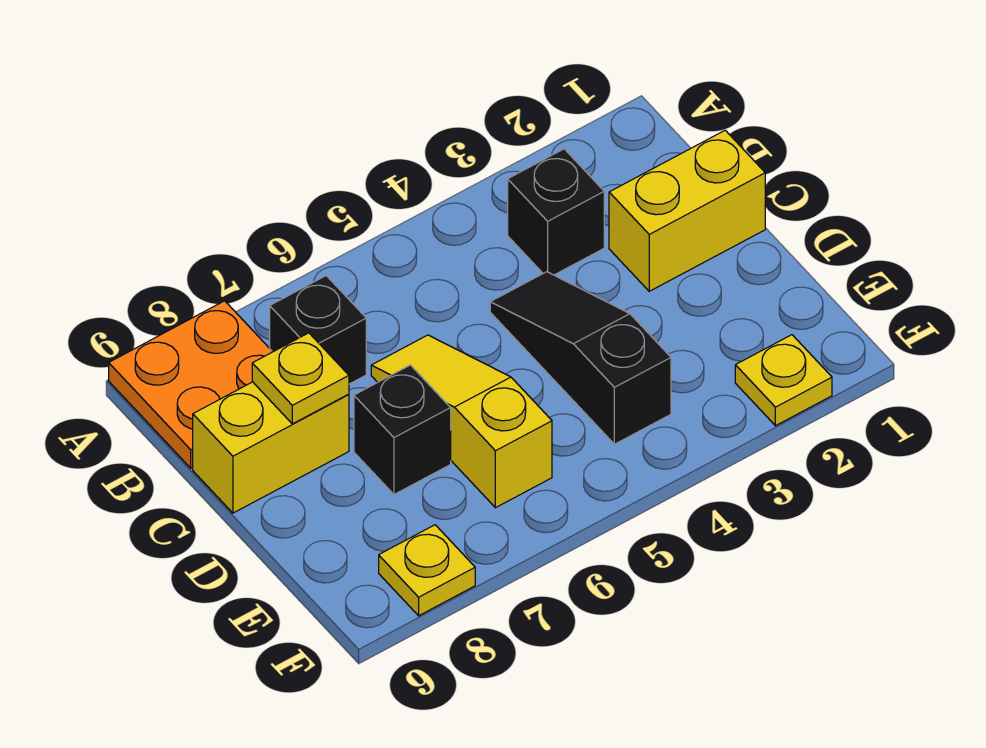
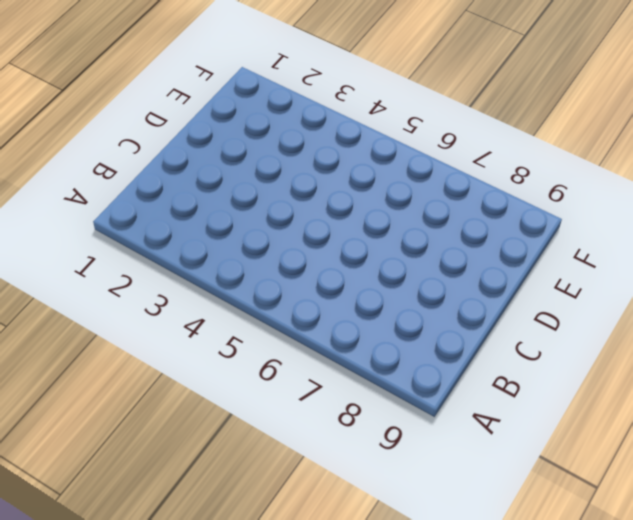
none -> orange plate A8:B9 level 1
none -> black brick B3 level 1

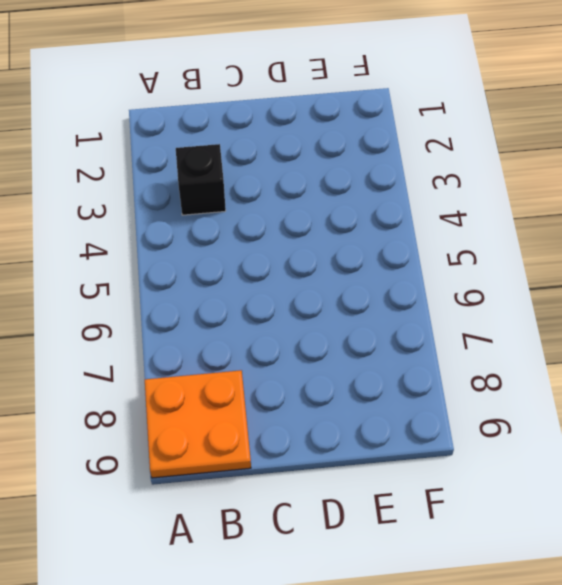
none -> black brick B7 level 1
none -> yellow brick C1:C2 level 1

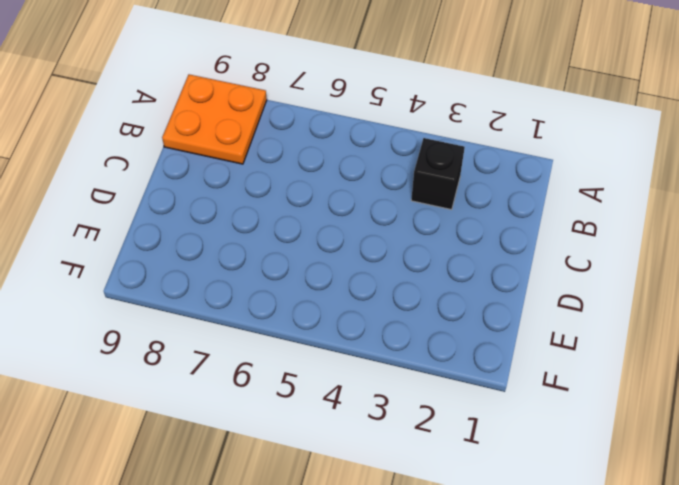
none -> black brick B7 level 1
none -> yellow brick C1:C2 level 1

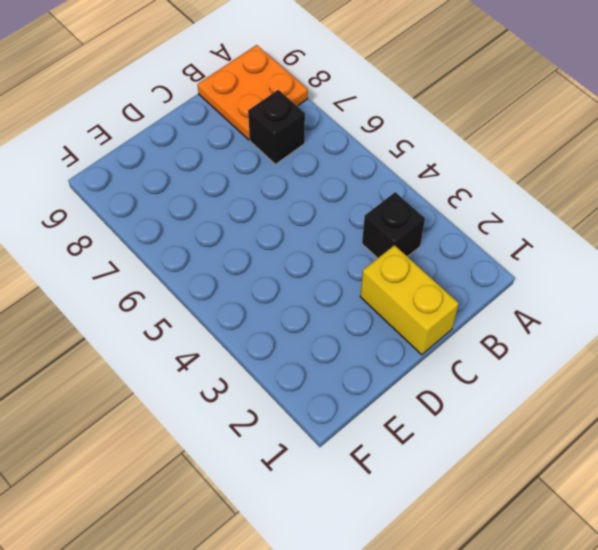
none -> black slope C4:E4 level 1 top E
none -> yellow slope C6:E6 level 1 top E

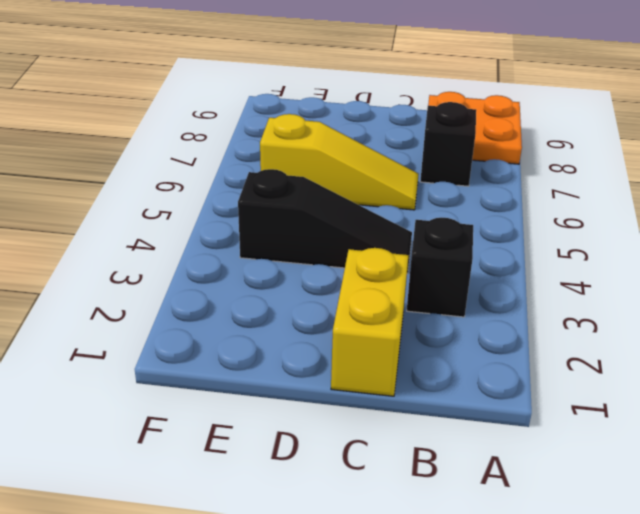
none -> yellow brick C8:C9 level 1
none -> black brick D7 level 1

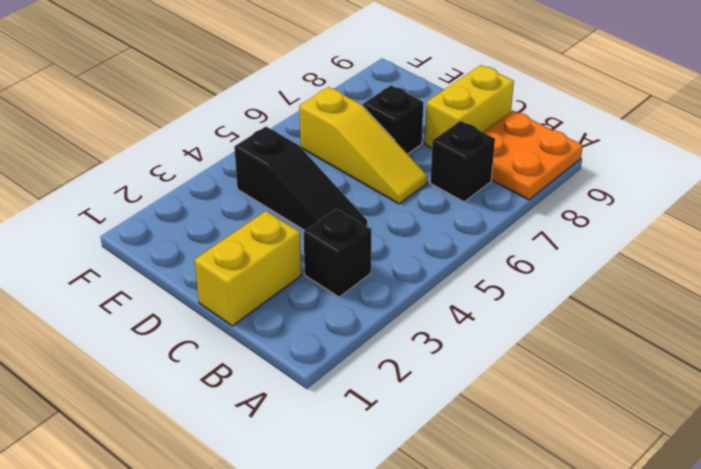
none -> yellow plate F2 level 1
none -> yellow plate F8 level 1

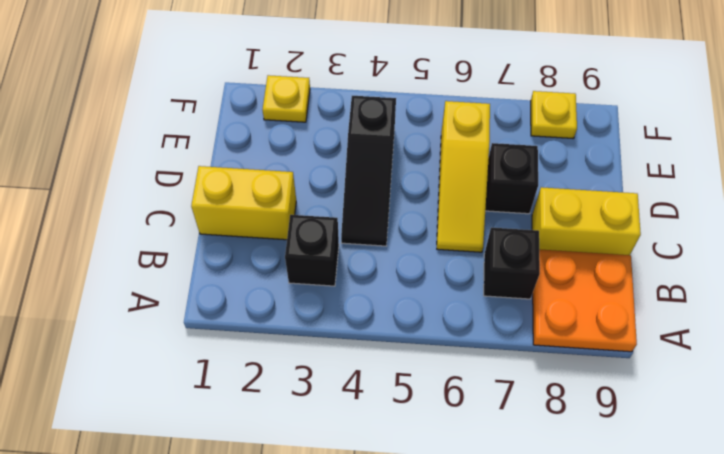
none -> yellow plate C8 level 2

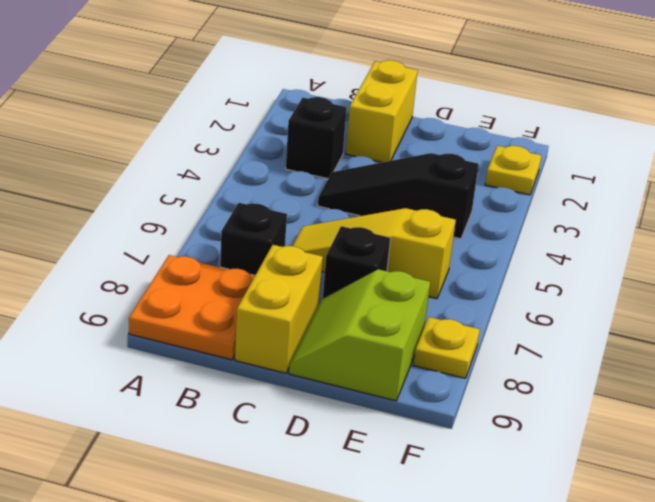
lime slope D8:E9 level 1 top E -> none
none -> yellow plate C8 level 2

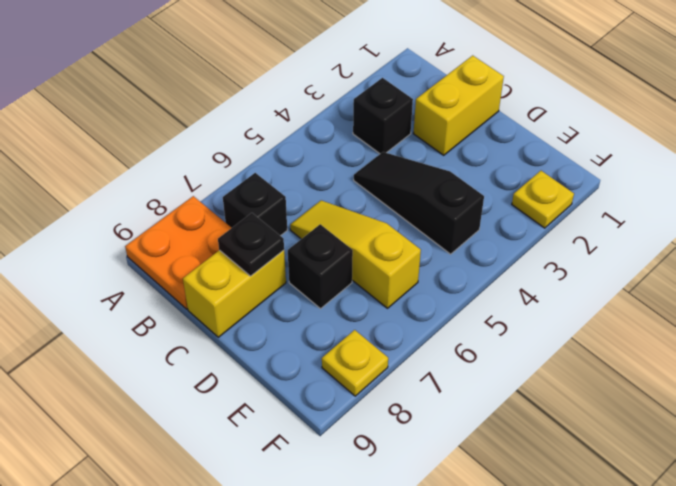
black plate C8 level 2 -> yellow plate C8 level 2

